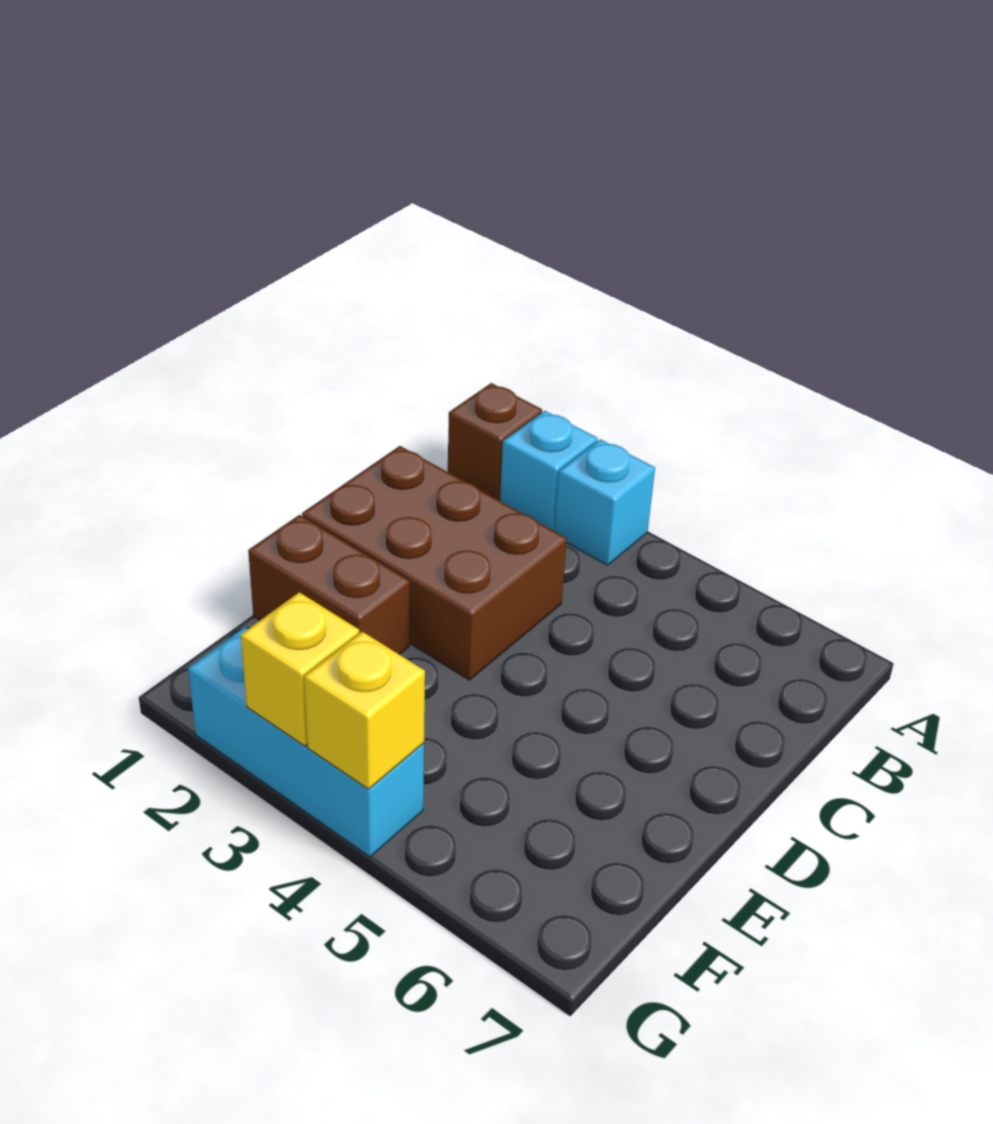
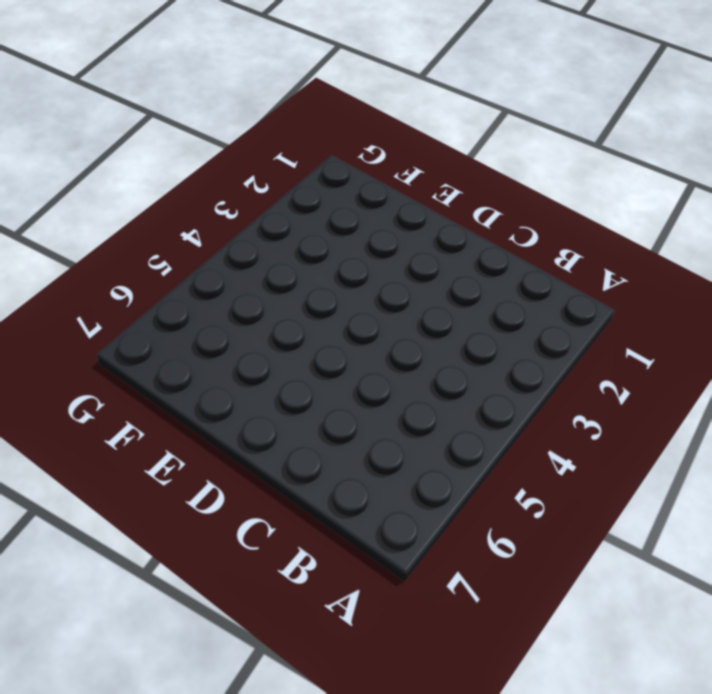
none -> brown brick A1 level 1
none -> cyan brick A2 level 1

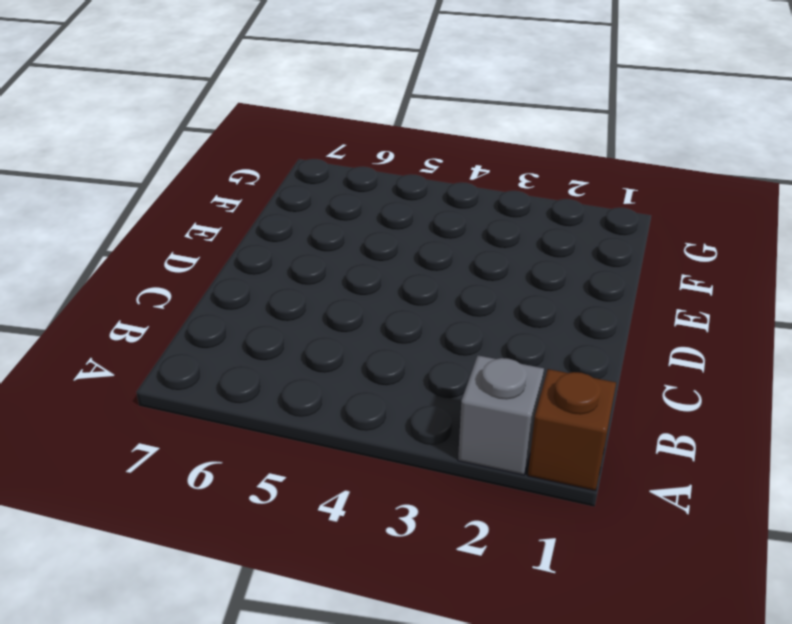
grey brick A2 level 1 -> cyan brick A2 level 1
none -> cyan brick A3 level 1
none -> brown brick C1:D3 level 1

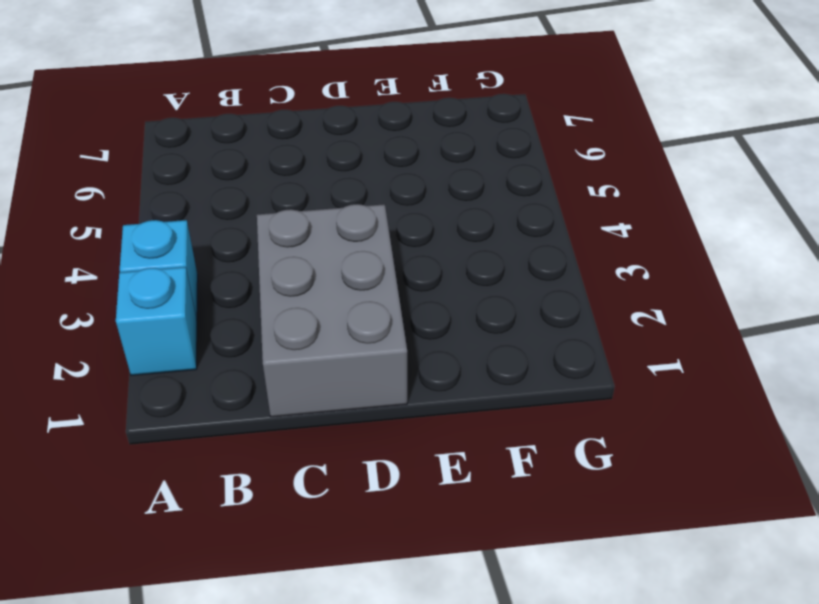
grey brick C1:D3 level 1 -> brown brick C1:D3 level 1
none -> brown brick A1 level 1
none -> brown brick E1:E2 level 1

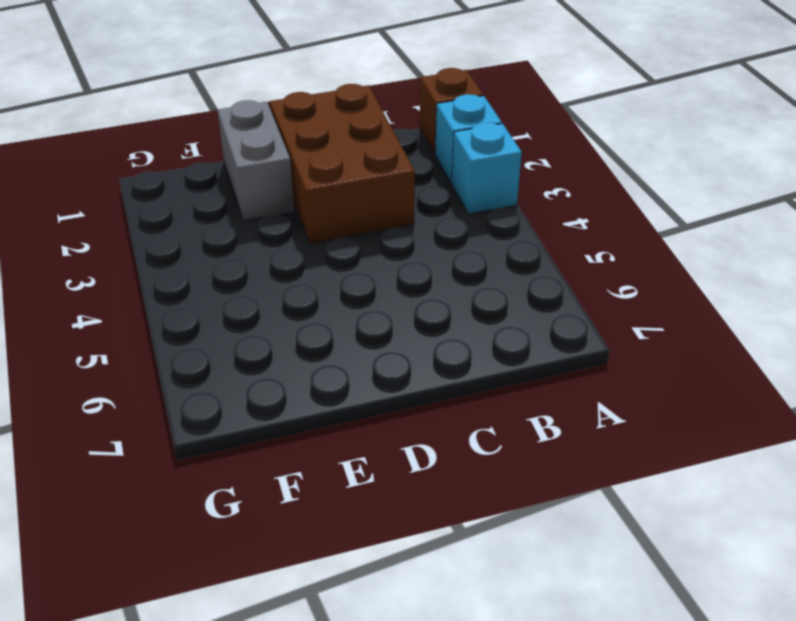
grey brick E1:E2 level 1 -> brown brick E1:E2 level 1
none -> cyan brick G2:G4 level 1
none -> yellow brick G3 level 2

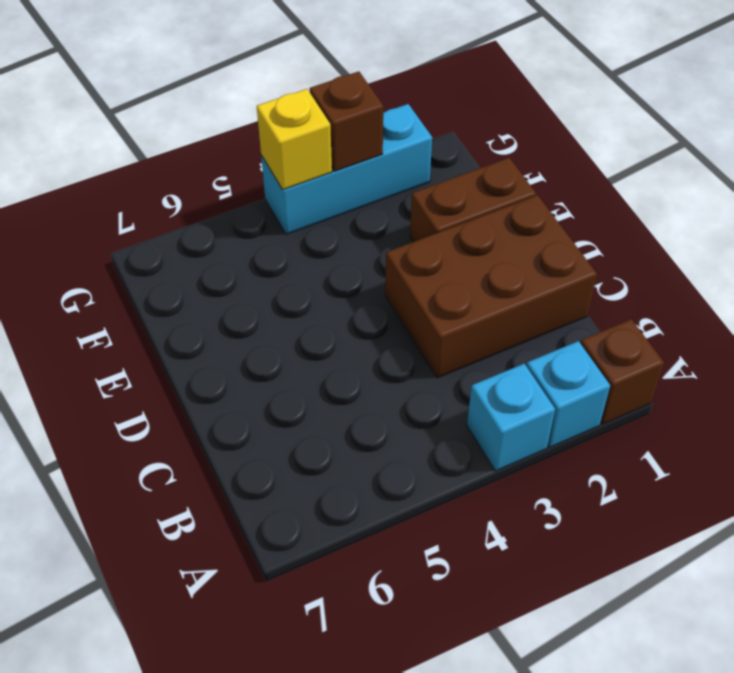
brown brick G3 level 2 -> yellow brick G3 level 2

